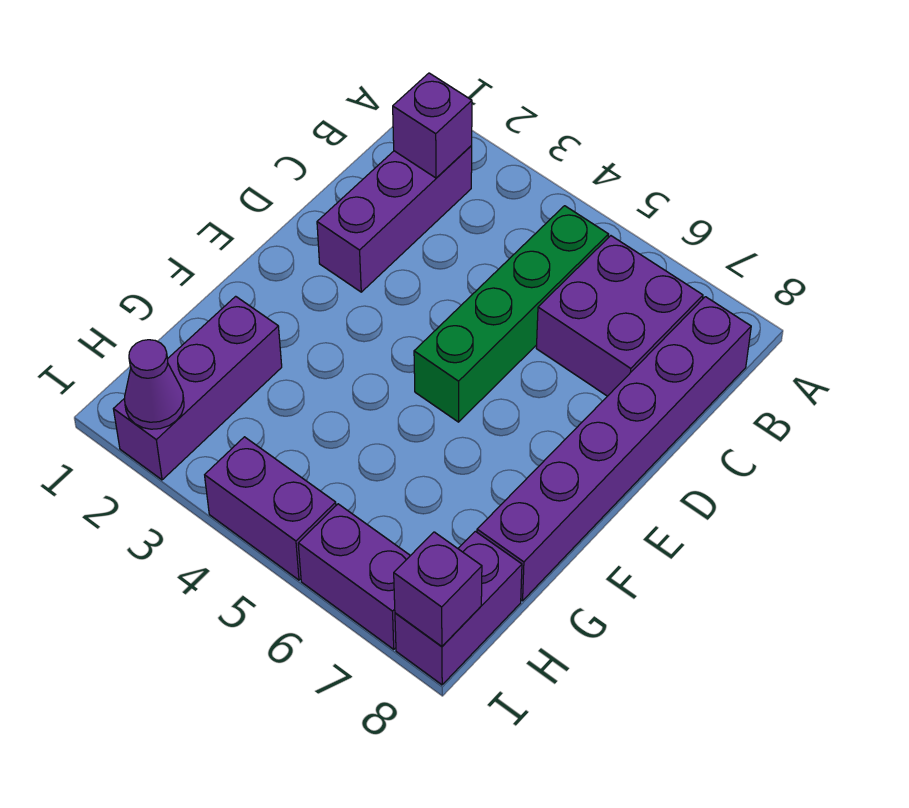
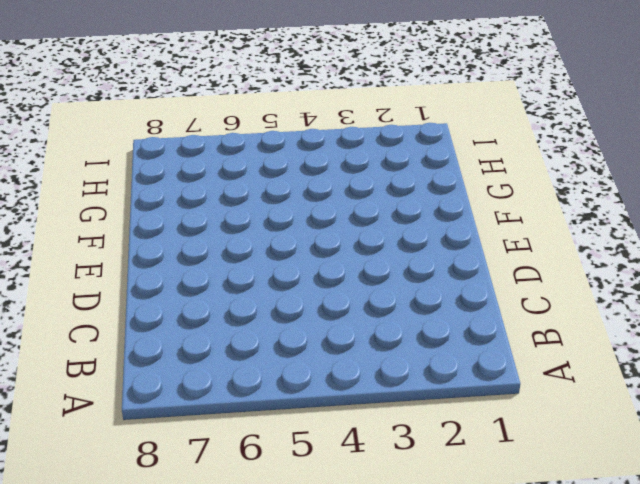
none -> purple brick B2:D2 level 1
none -> green brick B5:E5 level 1

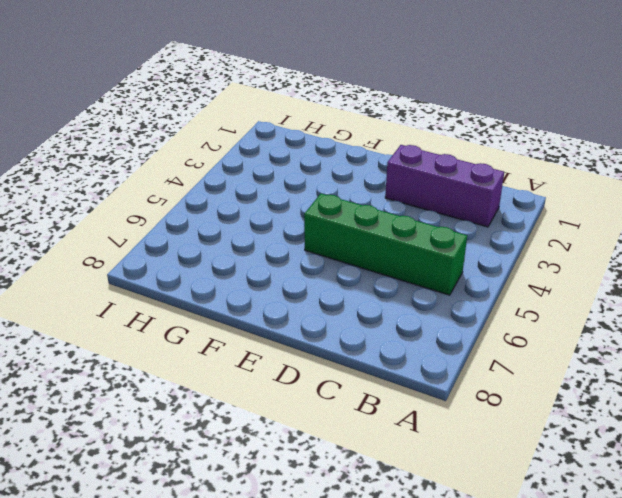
none -> purple brick B6:C7 level 1
none -> purple brick B8:G8 level 1

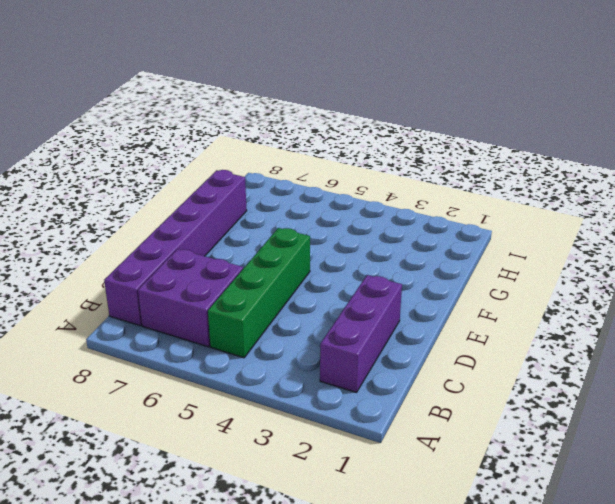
none -> purple brick G2:I2 level 1
none -> purple brick H8:I8 level 1

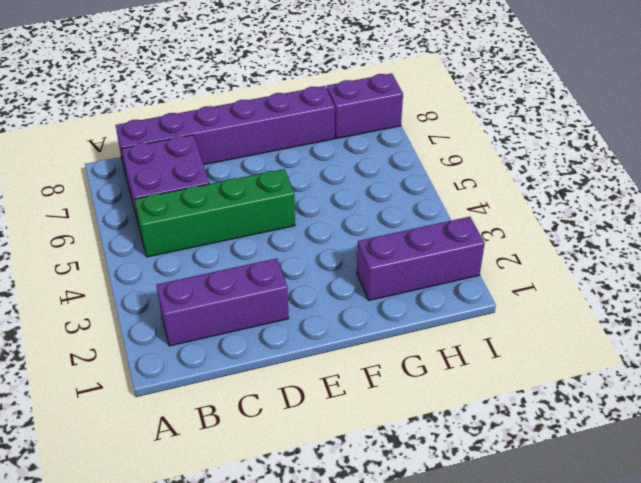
none -> purple brick I4:I5 level 1
none -> purple brick I6:I7 level 1

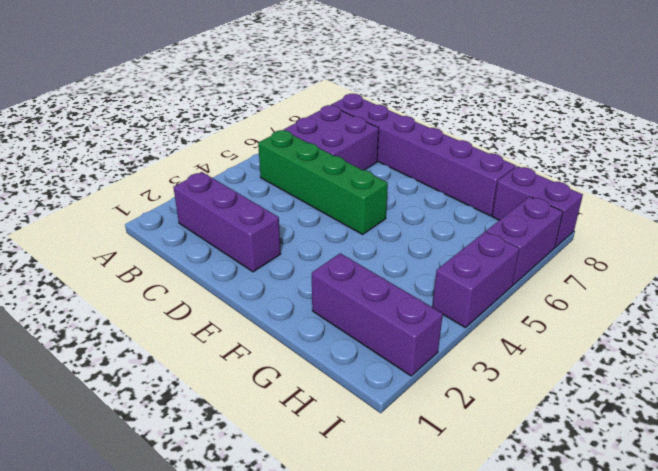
none -> purple brick B2 level 2
none -> purple cone I2 level 2

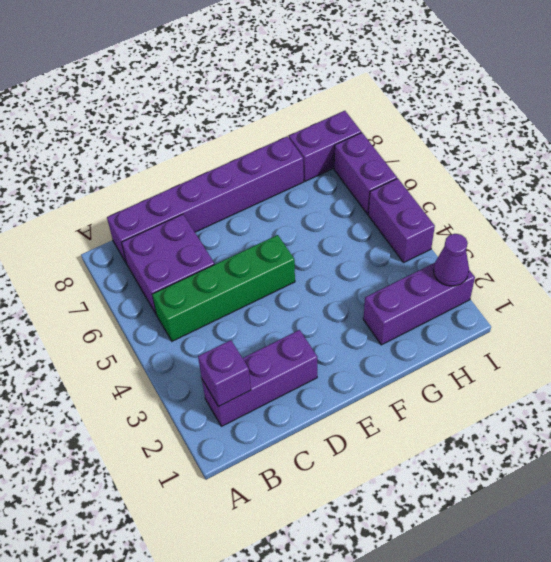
none -> purple brick I8 level 2

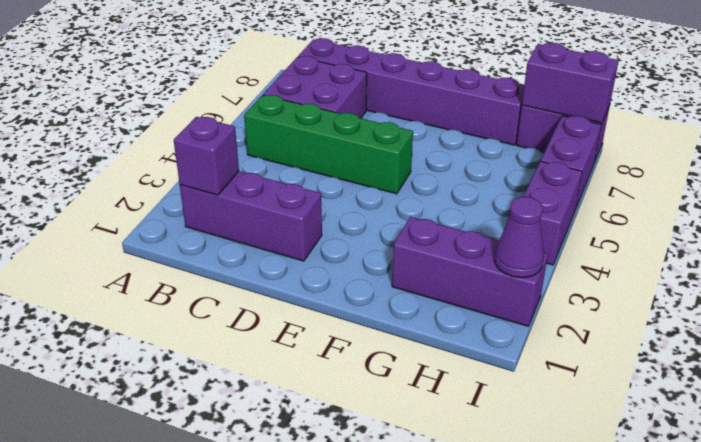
purple brick H8:I8 level 2 -> purple brick I8 level 2

